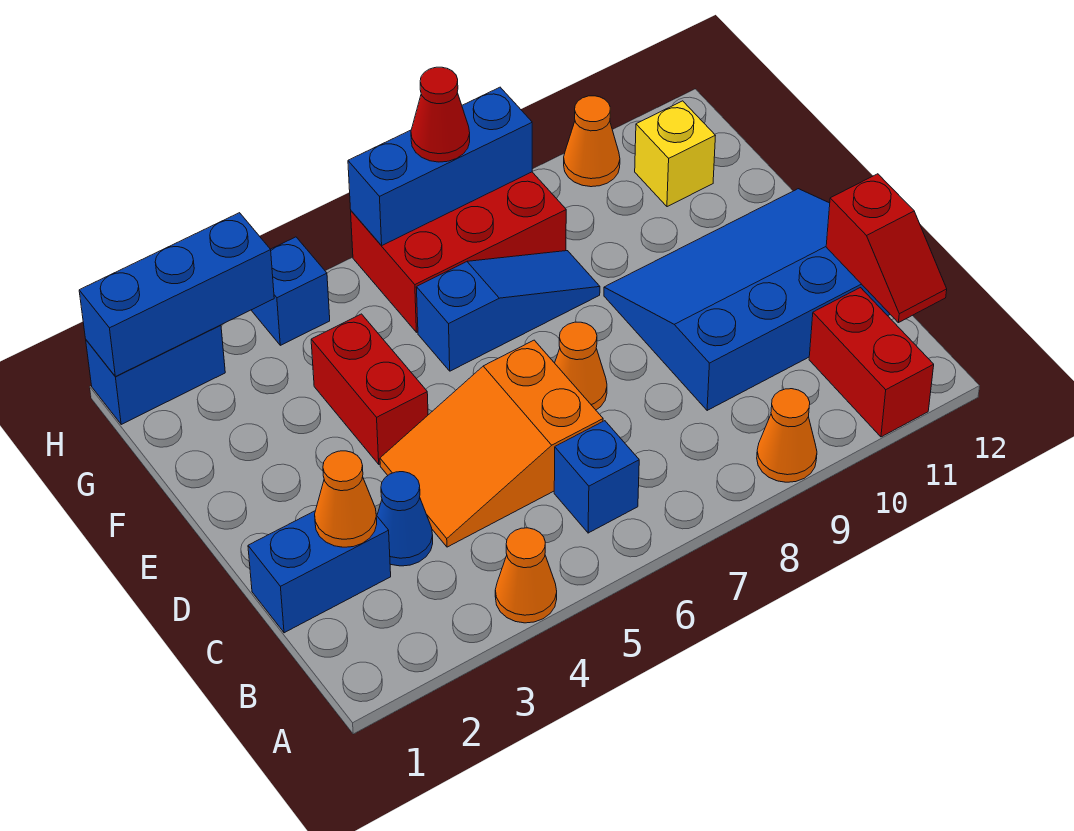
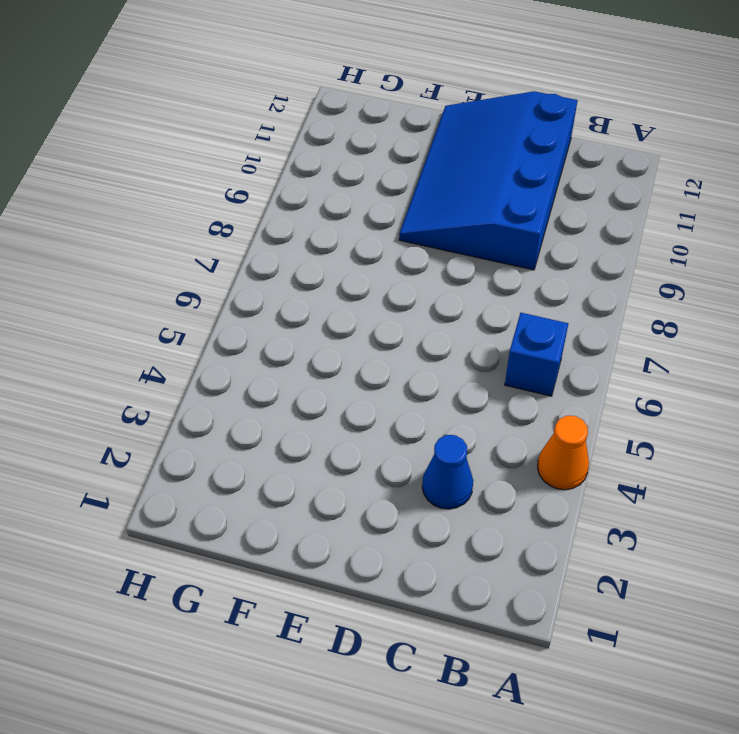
none -> orange cone A9 level 1
none -> red brick A11:B11 level 1
none -> blue brick C1:C2 level 1

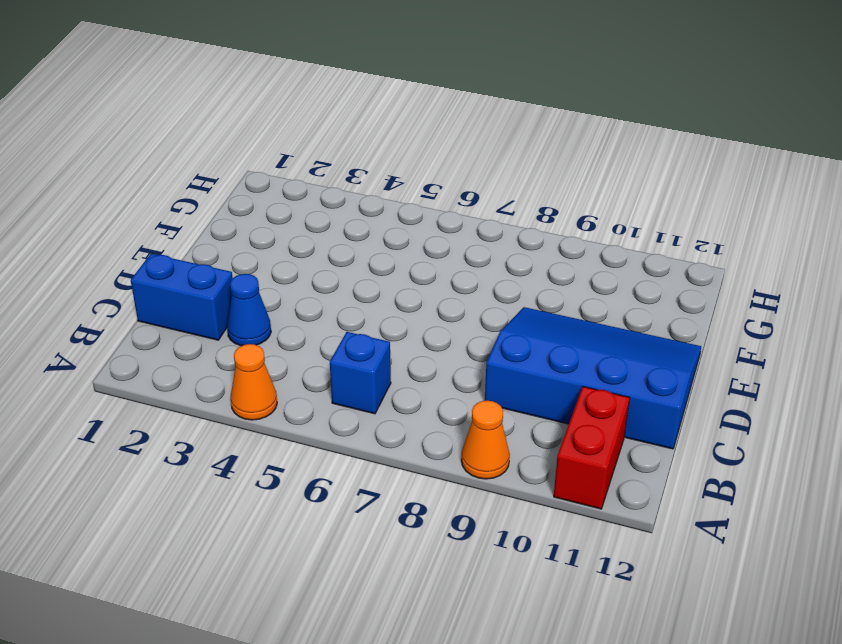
none -> orange slope C4:D6 level 1 top 6
none -> orange cone D7 level 1
none -> red brick E4:F4 level 1

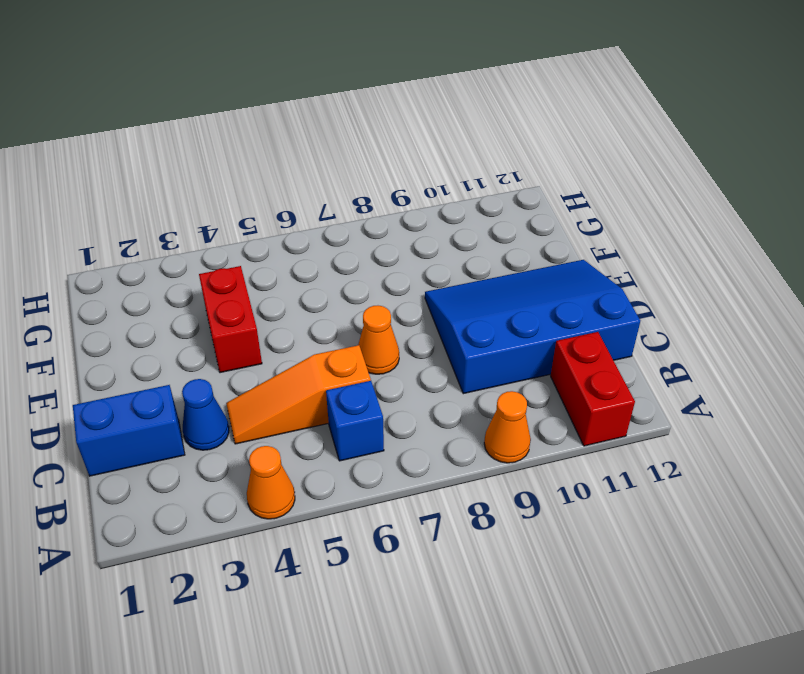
orange slope C4:C6 level 1 top 6 -> orange slope C4:D6 level 1 top 6
none -> blue slope F6:F8 level 1 top 6
none -> red brick G6:H8 level 1
none -> yellow brick G11 level 1

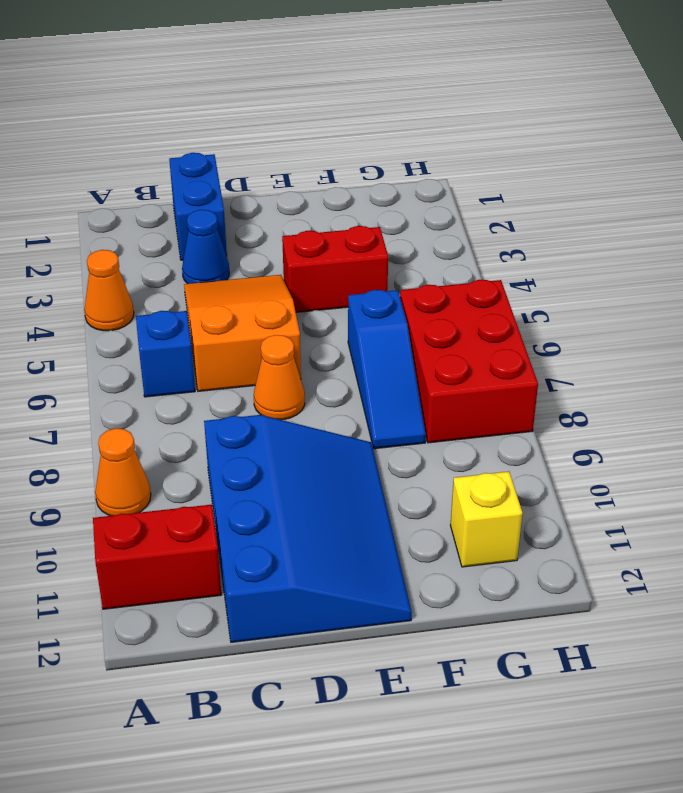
none -> blue brick H1:H2 level 1
none -> blue brick H4 level 1
none -> orange cone H10 level 1

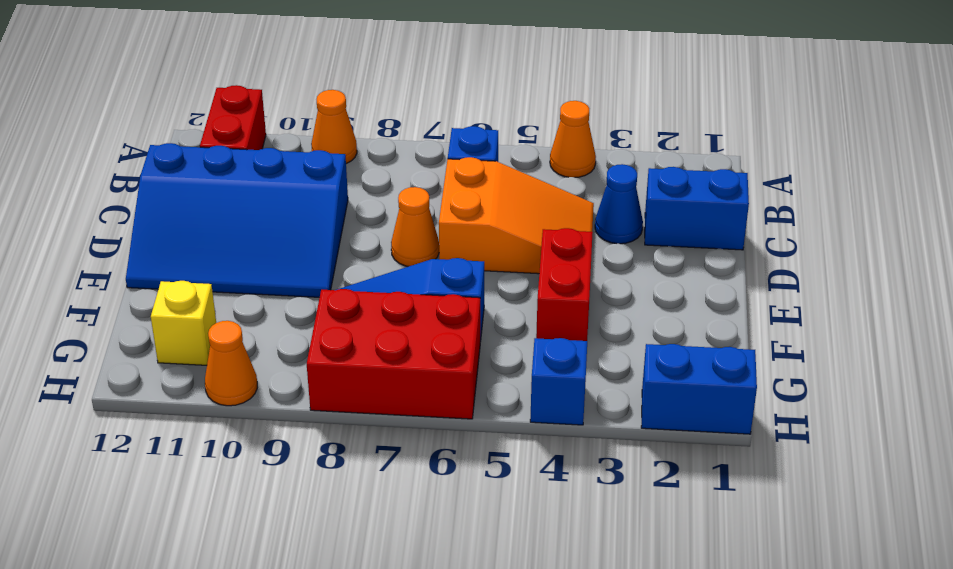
none -> red slope B12:C12 level 2 top C
none -> orange cone C2 level 2
none -> blue brick H1:H3 level 2

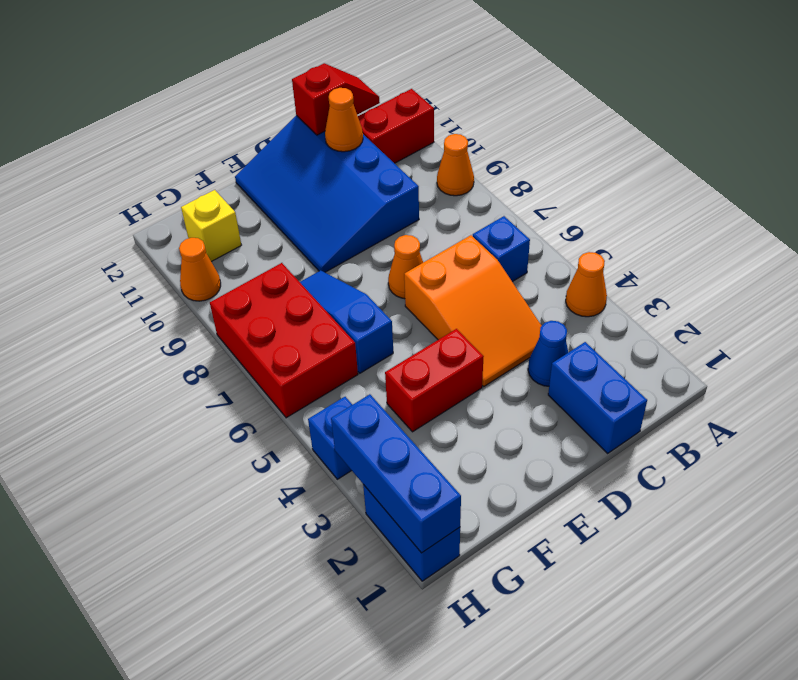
orange cone C11 level 2 -> orange cone C2 level 2
none -> blue brick H6:H8 level 2
none -> red cone H7 level 3

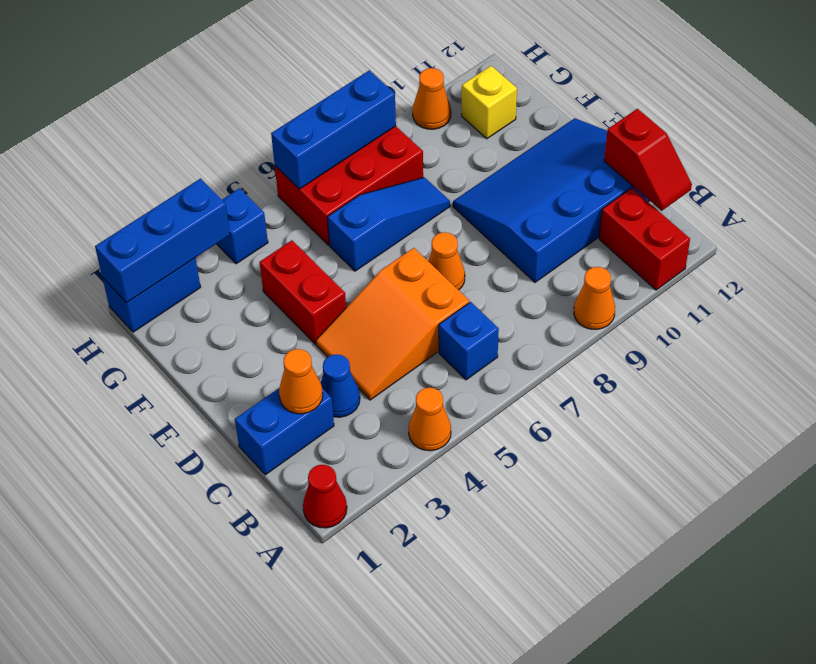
red cone A1 level 1 -> red cone H7 level 3

